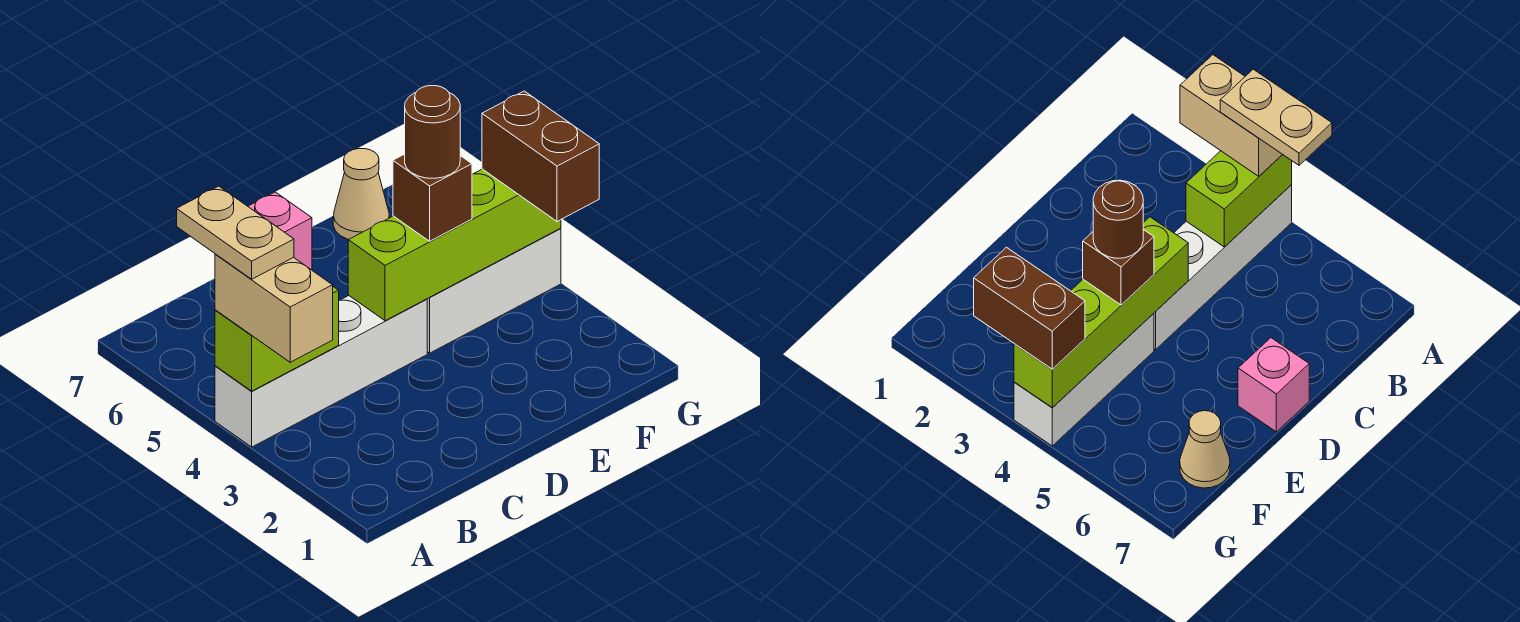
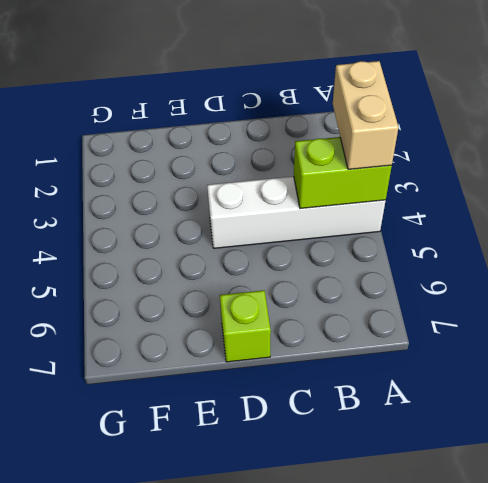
lime brick D7 level 1 -> pink brick D7 level 1
none -> white brick E4:G4 level 1
none -> tan cone F7 level 1

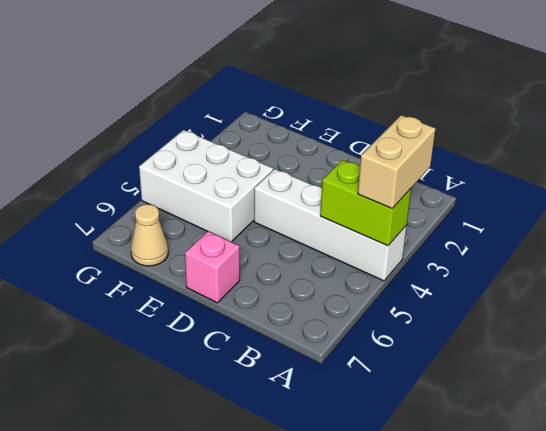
white brick E4:G5 level 1 -> white brick E4:G4 level 1
none -> lime brick D4:G4 level 2
none -> brown brick E4 level 3

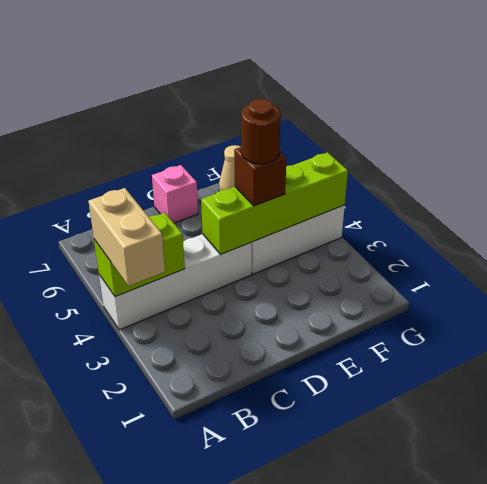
none -> brown brick G3:G4 level 3
none -> tan plate A4:A5 level 4

